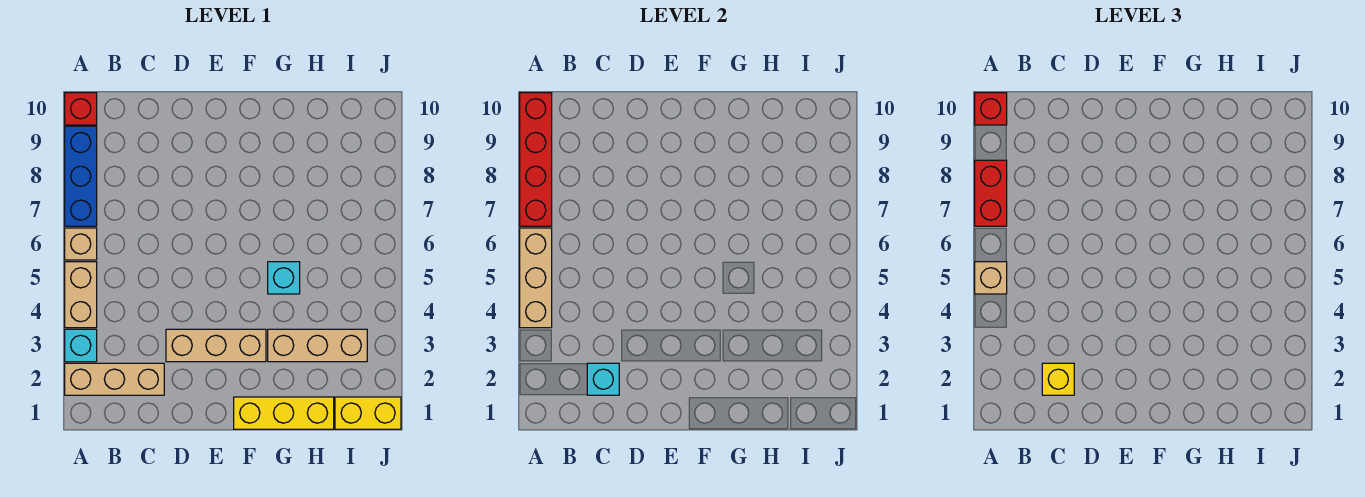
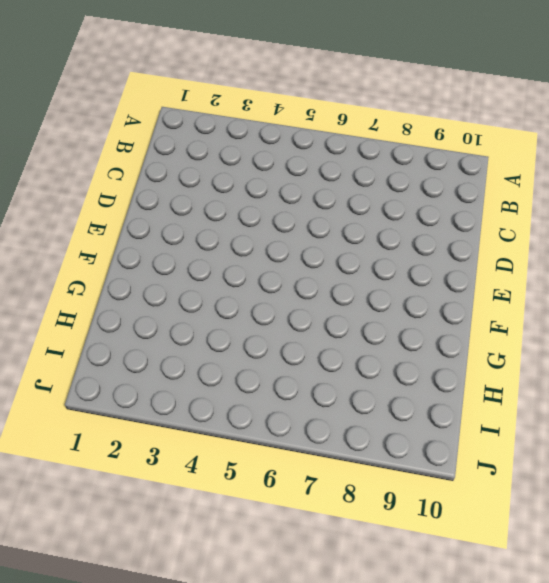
none -> tan brick A2:C2 level 1
none -> cyan brick A3 level 1
none -> tan brick A4:A5 level 1

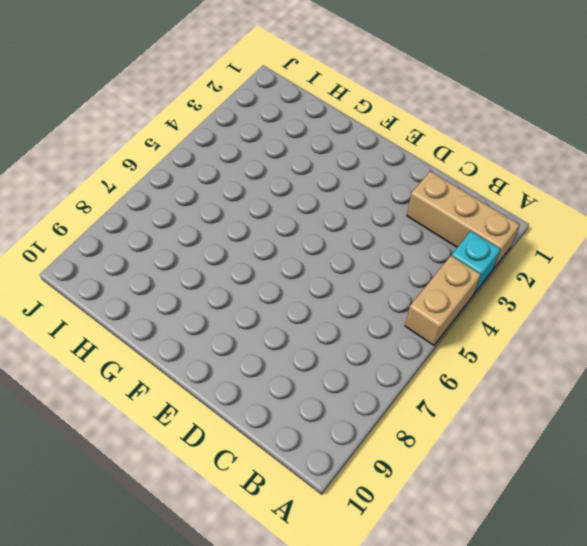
none -> tan brick A6 level 1
none -> blue brick A7:A9 level 1
none -> red brick A10 level 1

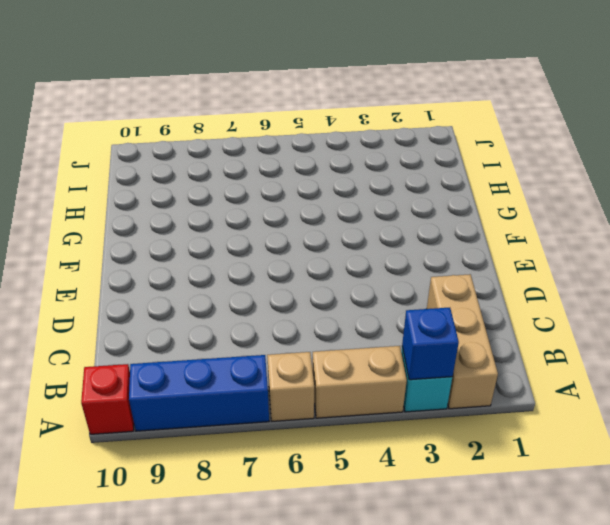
blue brick A3 level 2 -> none
none -> tan brick D3:F3 level 1
none -> yellow brick F1:H1 level 1
none -> tan brick G3:I3 level 1

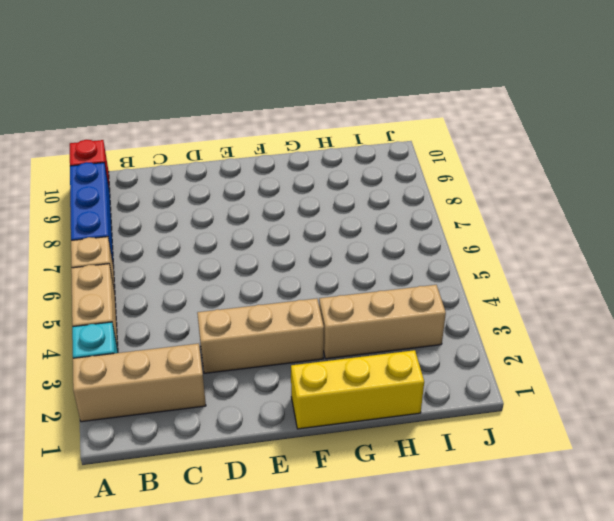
none -> cyan brick G5 level 1
none -> yellow brick I1:J1 level 1
none -> tan brick A4:A6 level 2

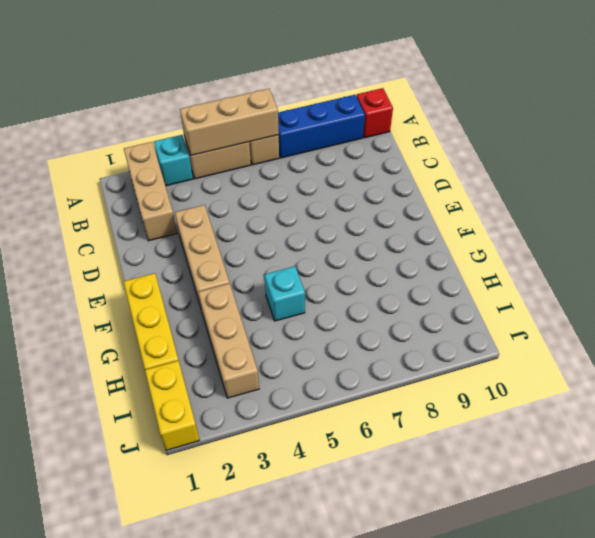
none -> red brick A7:A10 level 2
none -> cyan brick C2 level 2
none -> tan brick A5 level 3

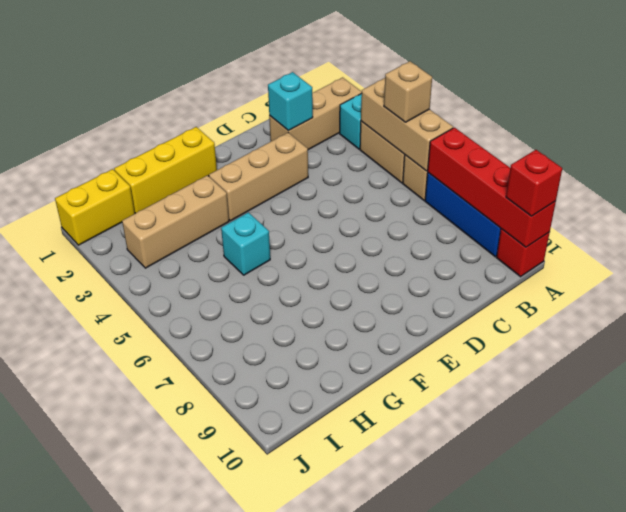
none -> red brick A7:A8 level 3
none -> yellow brick C2 level 3

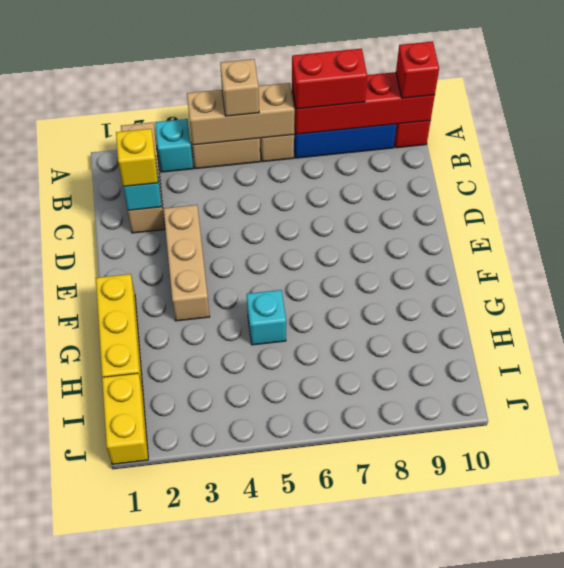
none -> tan brick G3:I3 level 1

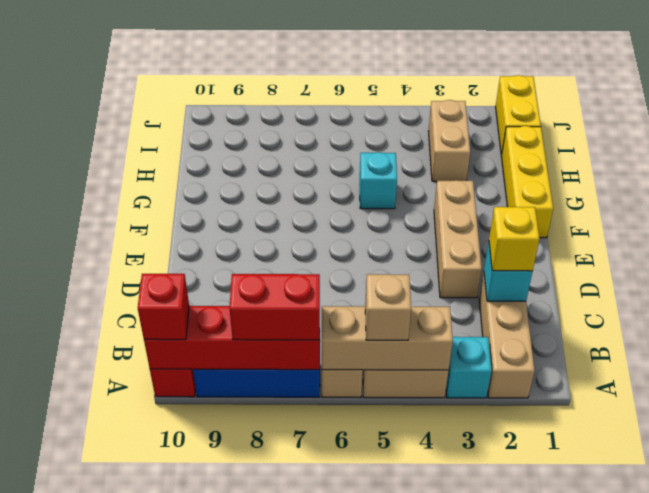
tan brick H3:I3 level 1 -> tan brick G3:I3 level 1

